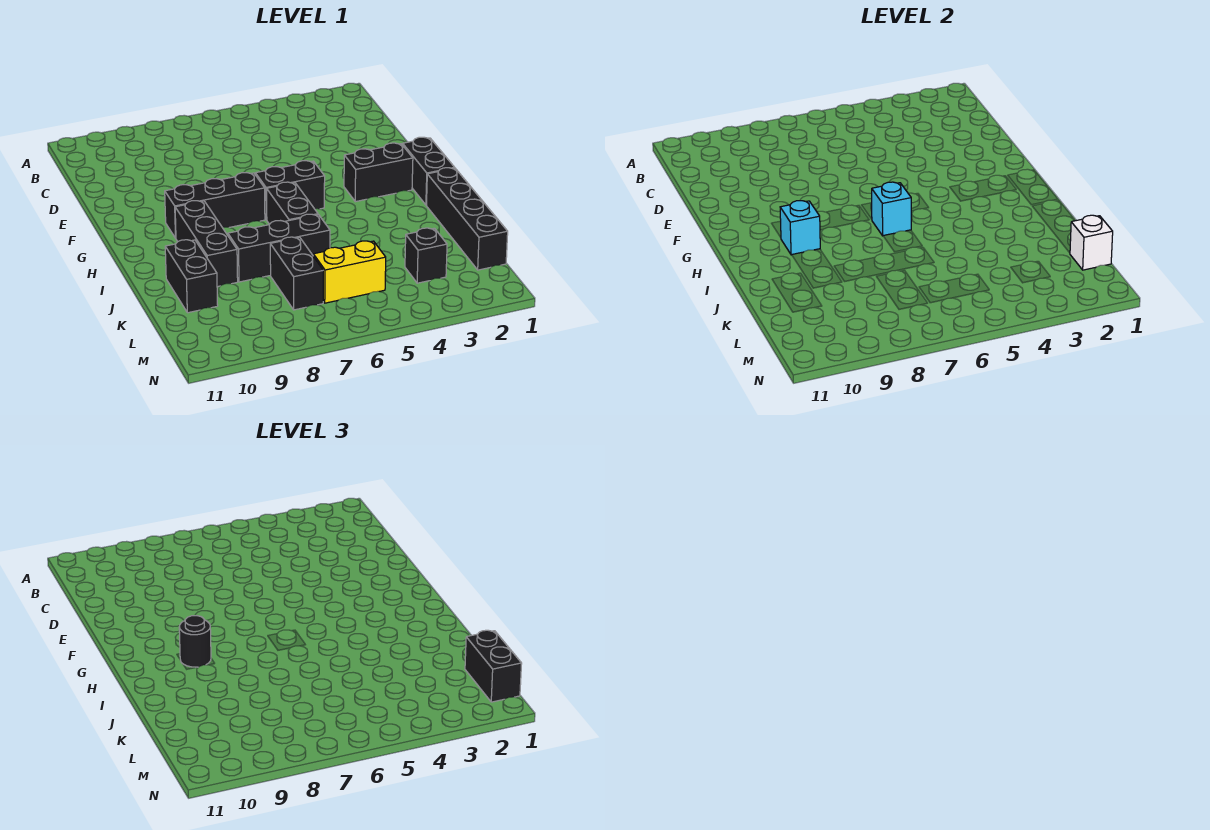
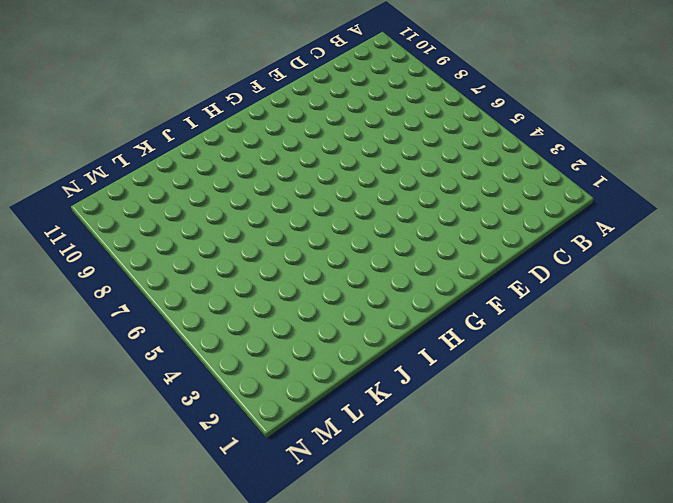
none -> black brick G1:H1 level 1
none -> black brick G2:G3 level 1
none -> black brick G5:G6 level 1

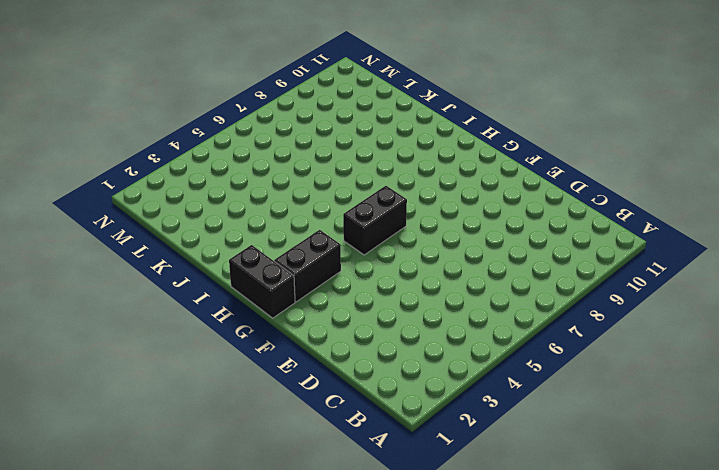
none -> black brick G7:G9 level 1
none -> black brick H6:I6 level 1
none -> black brick H9:J9 level 1

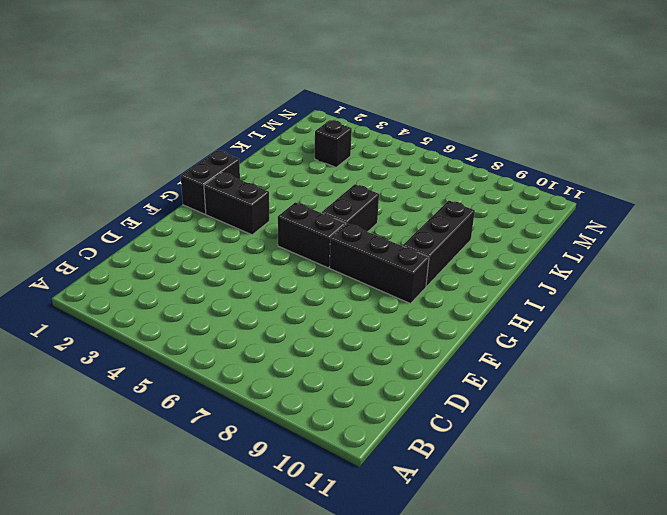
none -> black brick I1:L1 level 1
none -> black brick J6:J8 level 1
none -> black brick J10:K10 level 1

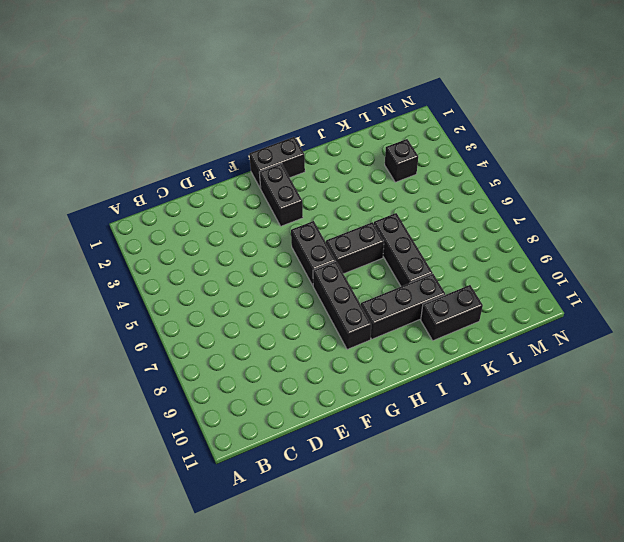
none -> black brick I1:L1 level 1
none -> black brick K7:L7 level 1
none -> yellow brick L5:L6 level 1

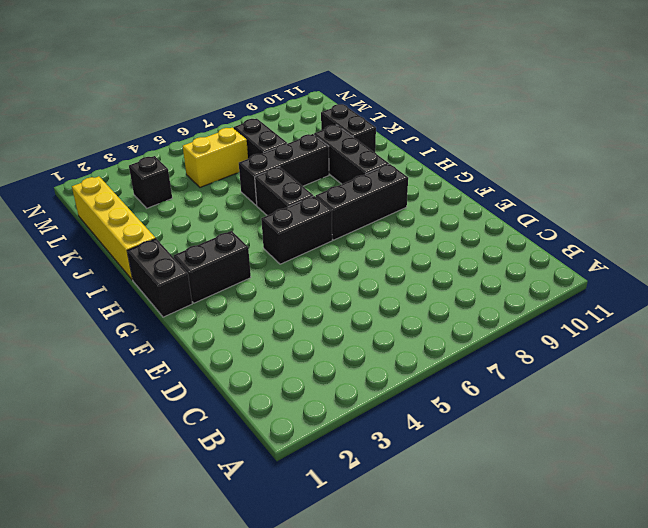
yellow brick I1:L1 level 1 -> black brick I1:L1 level 1
none -> cyan brick H6 level 2
none -> cyan brick H9 level 2
none -> white brick L1 level 2

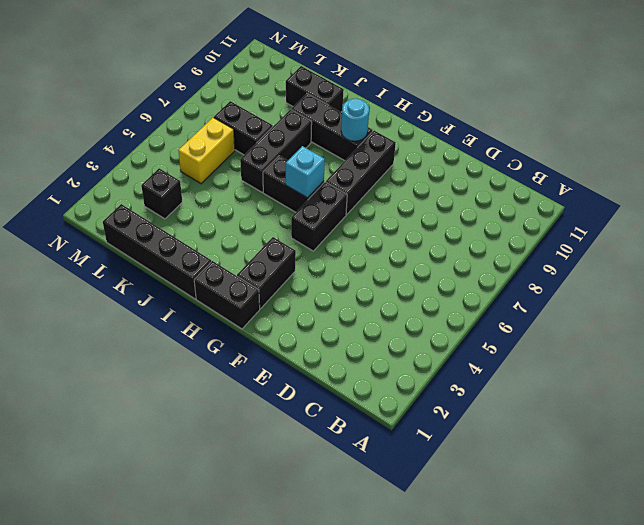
cyan round brick H9 level 2 -> cyan brick H9 level 2
none -> white brick L1 level 2
none -> black round brick H9 level 3
none -> black brick L1:M1 level 3

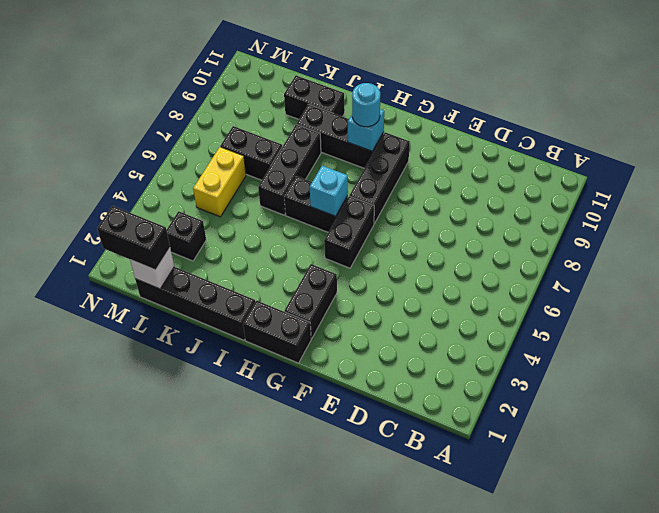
cyan round brick H9 level 3 -> black round brick H9 level 3

